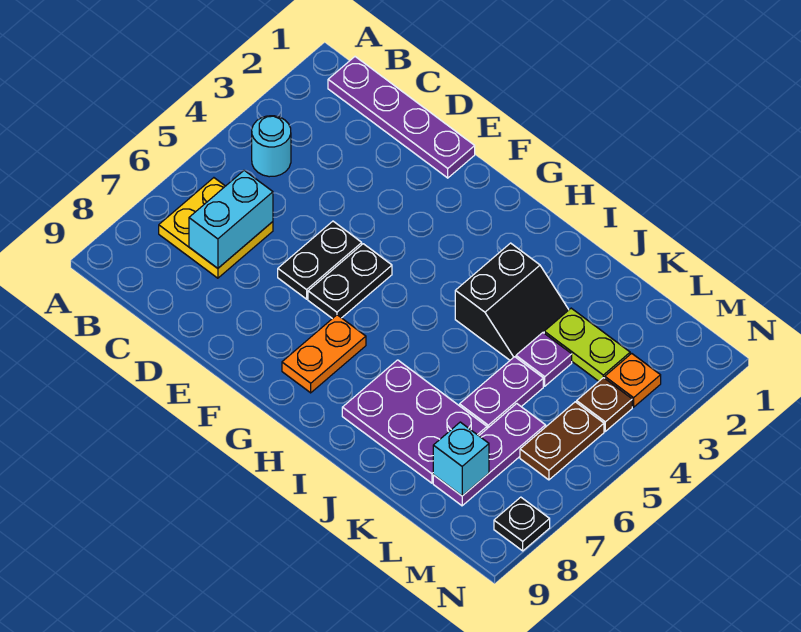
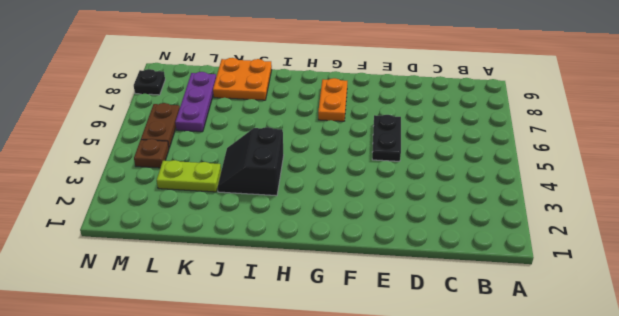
orange plate J8:K9 level 1 -> purple plate I7:K8 level 1
none -> purple plate B1:E1 level 1
none -> cyan round brick B4 level 1
none -> yellow plate B6:C7 level 1

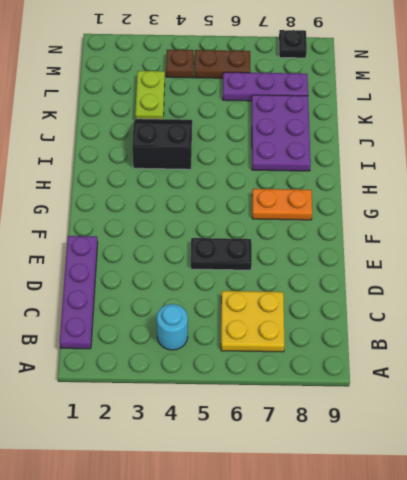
none -> black plate F5:F6 level 1
none -> purple plate K4 level 1
none -> purple plate K5:K6 level 1

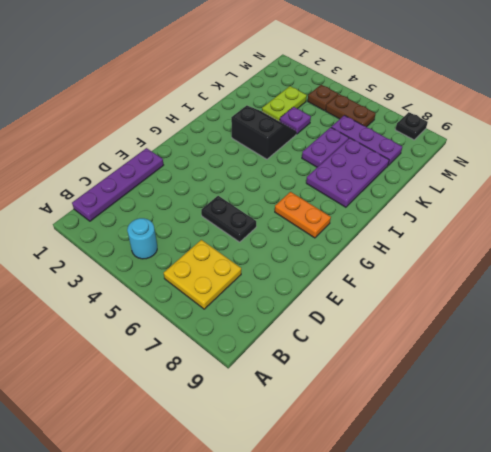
purple plate J6:K6 level 1 -> purple plate K5:K6 level 1
none -> black plate F5:F6 level 1
none -> orange plate M3 level 1
none -> cyan brick C6:C7 level 2

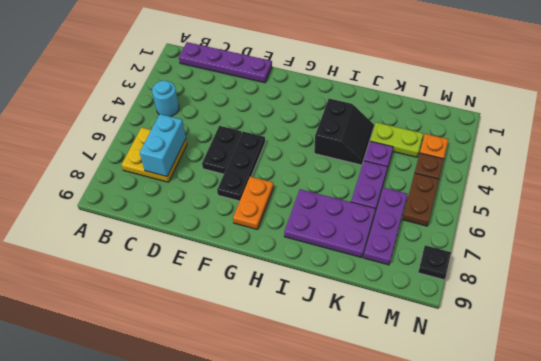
black plate F5:F7 level 1 -> black plate F5:F6 level 1
none -> cyan brick L8 level 2

